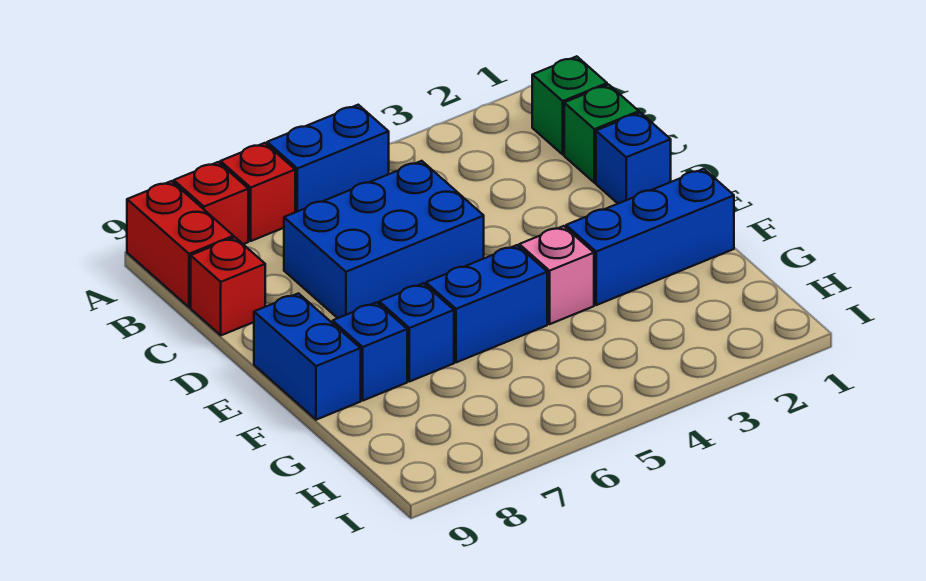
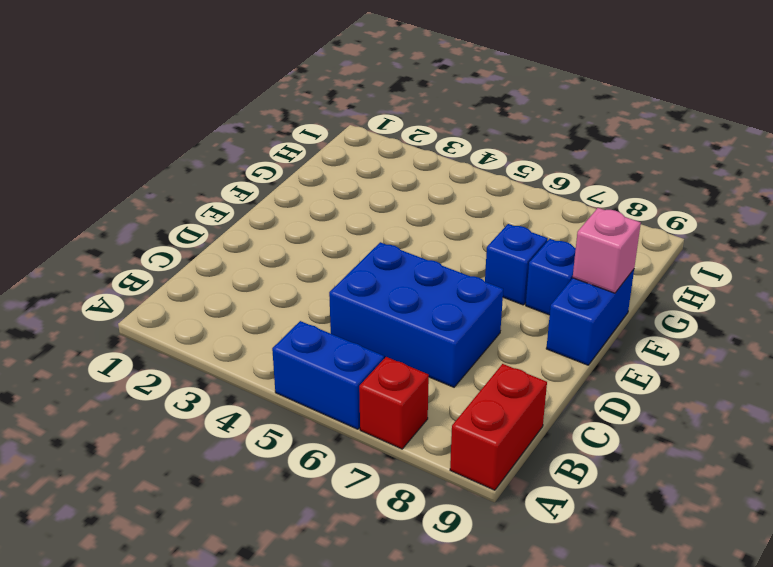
pink brick F9 level 2 -> pink brick F4 level 1
none -> red brick A8 level 1
none -> green brick B1 level 1
none -> green brick C1 level 1

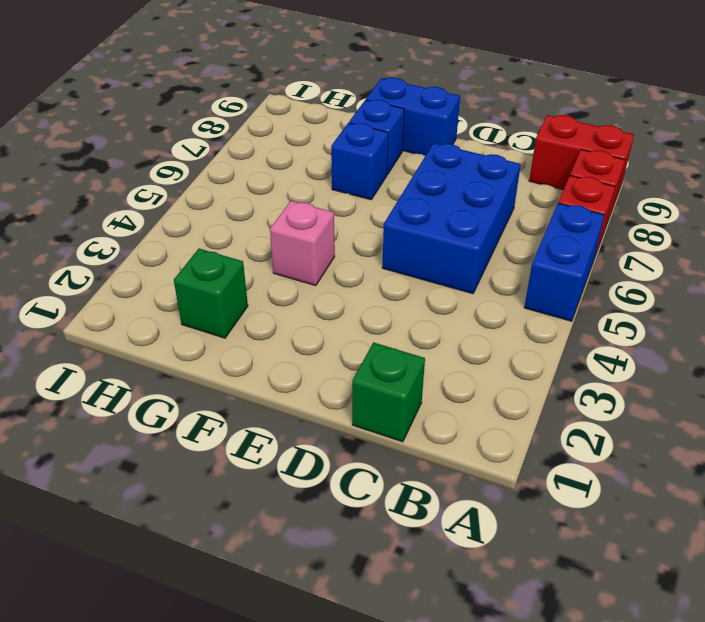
green brick G2 level 1 -> green brick B1 level 1
none -> red brick C9 level 1
none -> blue brick D1 level 1
none -> blue brick F1:F3 level 1

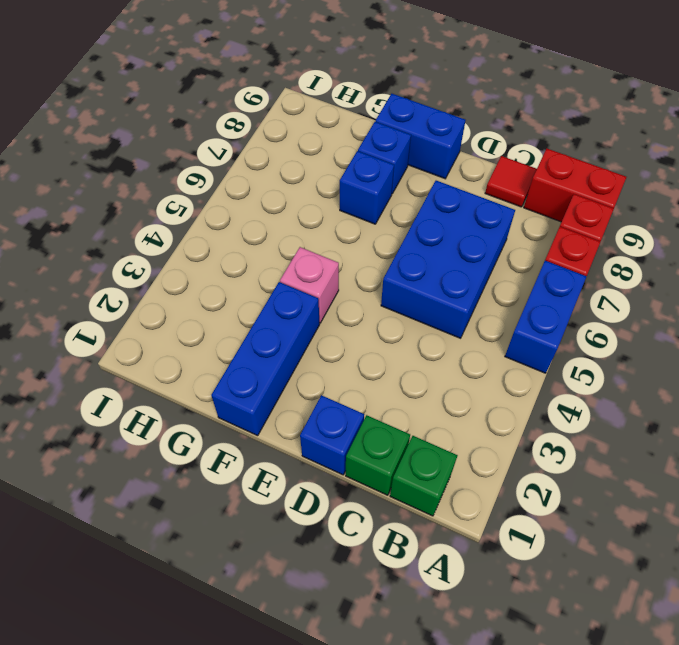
red tile C9 level 1 -> red brick C9 level 1
none -> blue brick F5:F6 level 1

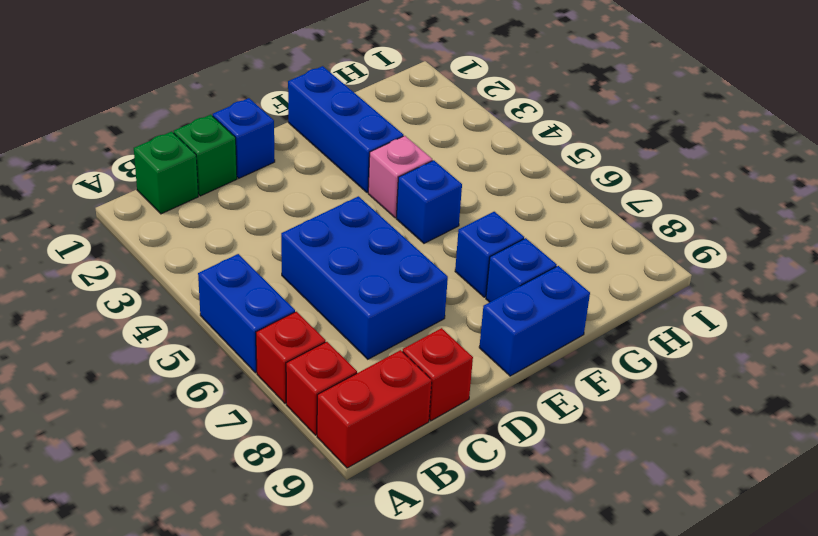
blue brick F5 level 1 -> blue brick F5:F6 level 1

